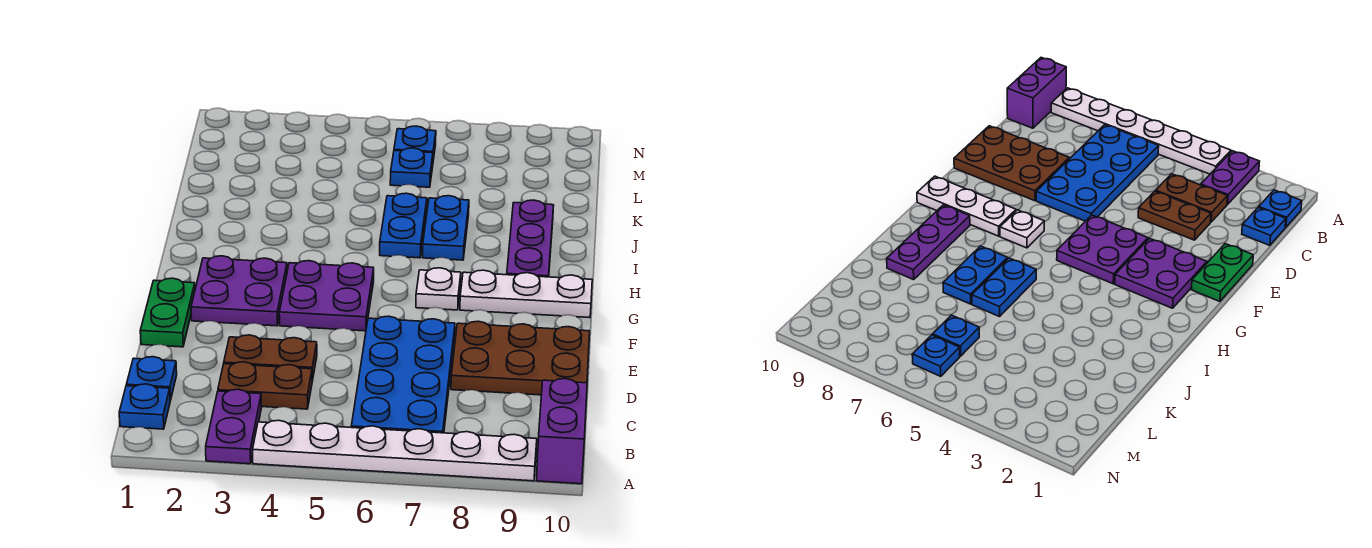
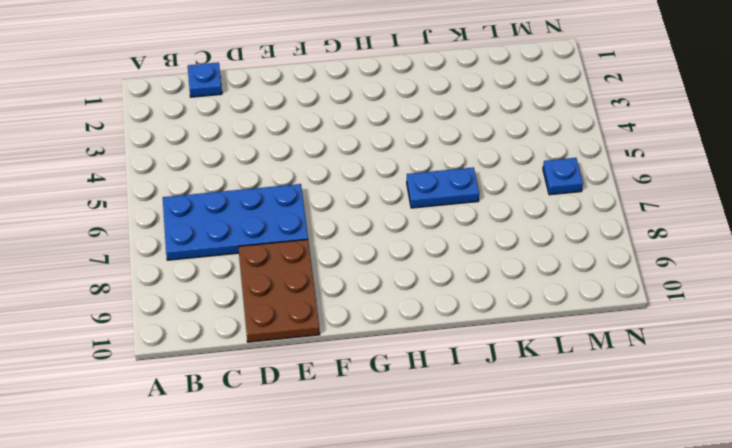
none -> purple plate A3:B3 level 1
none -> white plate A4:A9 level 1
none -> purple brick A10:B10 level 1

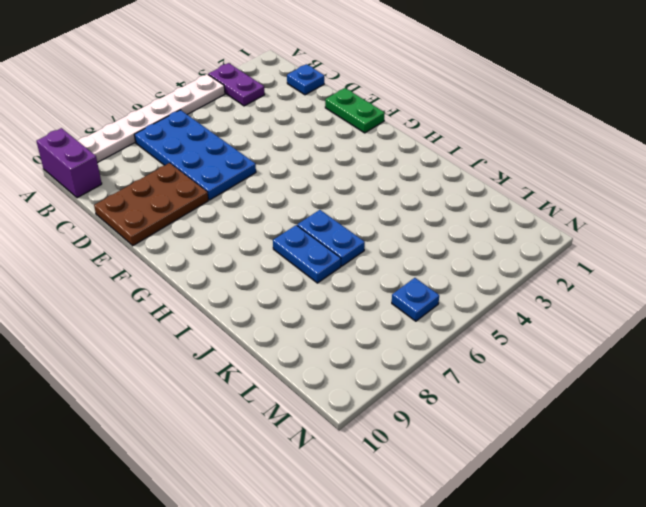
none -> blue plate B1 level 1
none -> brown plate C3:C4 level 1
none -> brown plate D3:D4 level 1

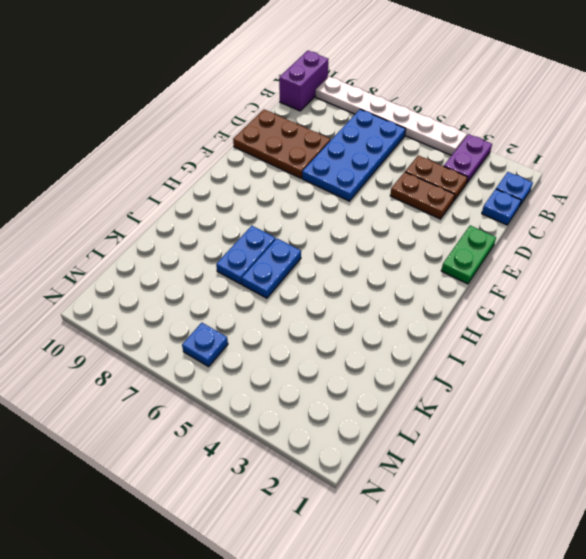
none -> purple plate F2:G3 level 1
none -> purple plate F4:G5 level 1
none -> white plate G7 level 1

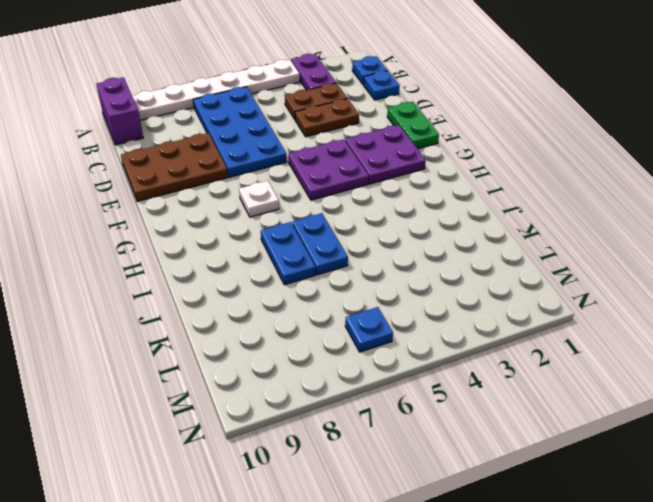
none -> white plate G8:G10 level 1
none -> purple plate H9:J9 level 1
none -> blue plate L6 level 1

